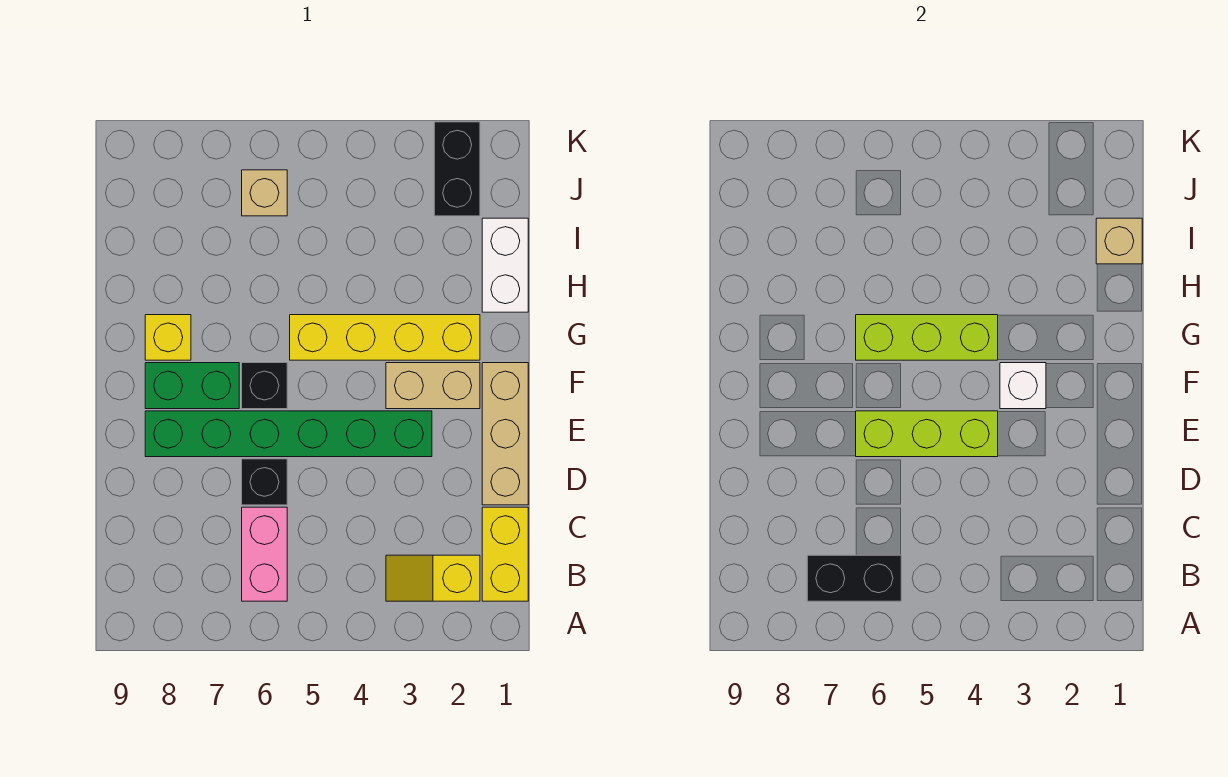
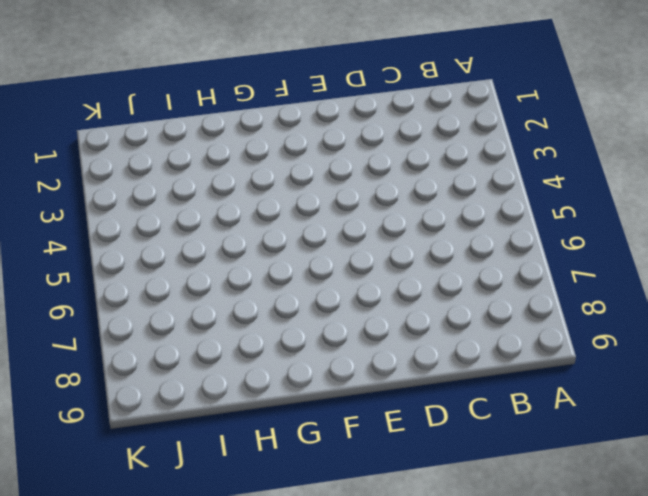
none -> yellow brick B1:C1 level 1
none -> yellow slope B2:B3 level 1 top 2
none -> pink brick B6:C6 level 1

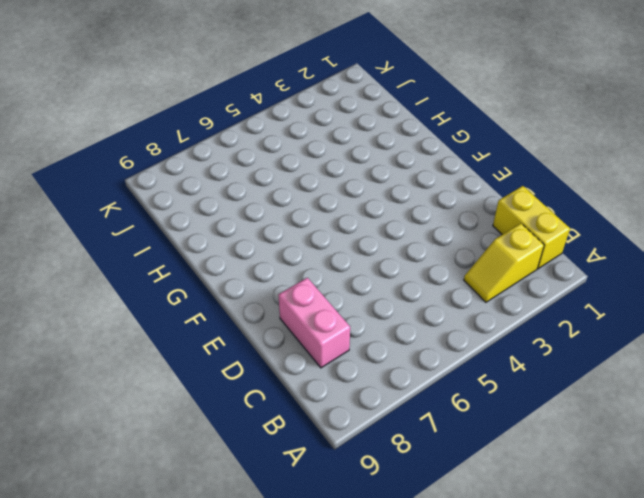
pink brick C8:D8 level 1 -> pink brick B6:C6 level 1
none -> tan brick D1:F1 level 1
none -> black brick D6 level 1
none -> green brick E3:E8 level 1

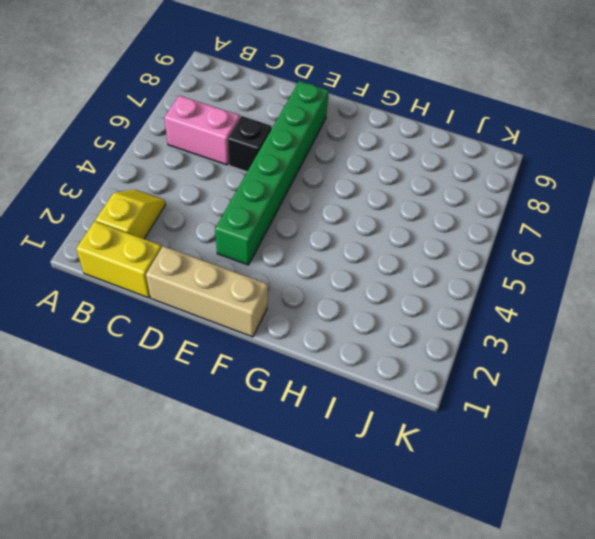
none -> tan brick F2:F3 level 1
none -> black brick F6 level 1
none -> green brick F7:F8 level 1

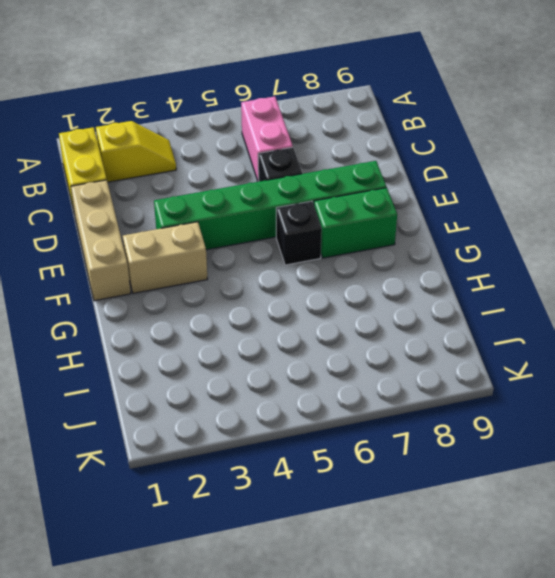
none -> yellow brick G2:G5 level 1
none -> yellow brick G8 level 1
none -> white brick H1:I1 level 1

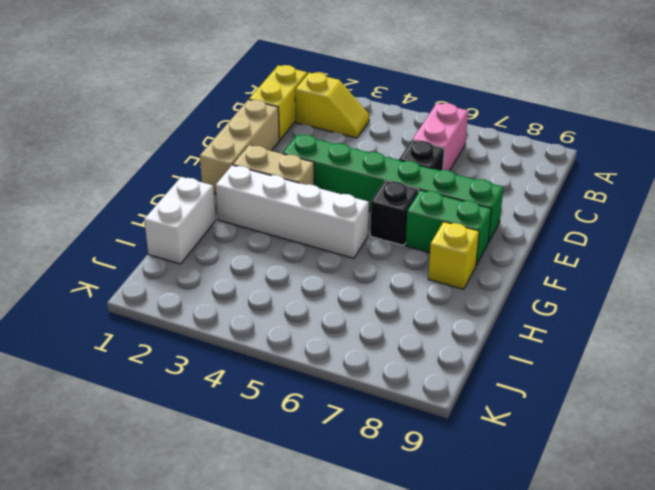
white brick G2:G5 level 1 -> yellow brick G2:G5 level 1
none -> black brick J2:K2 level 1
none -> tan brick J6 level 1
none -> black brick B6:B7 level 2

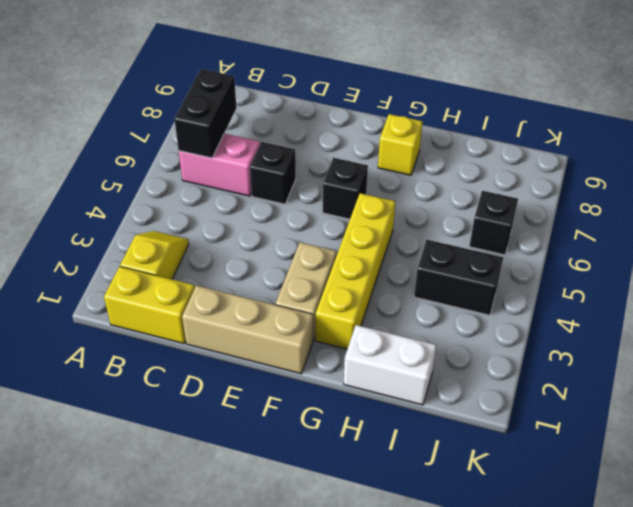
black brick I4:J4 level 1 -> black brick J2:K2 level 1
black brick J6 level 1 -> tan brick J6 level 1
none -> green brick E3:E8 level 1
none -> green brick F7:F8 level 1
none -> lime brick E4:E6 level 2

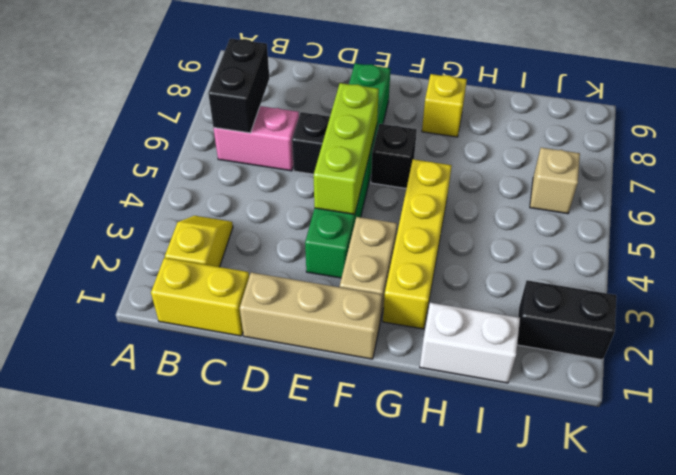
none -> green brick F7:F8 level 1
none -> white brick F3 level 2
none -> lime brick G4:G6 level 2

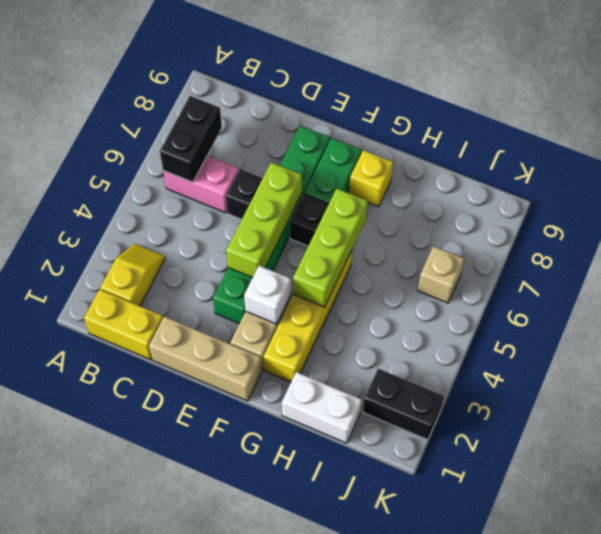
none -> tan brick I1 level 2

